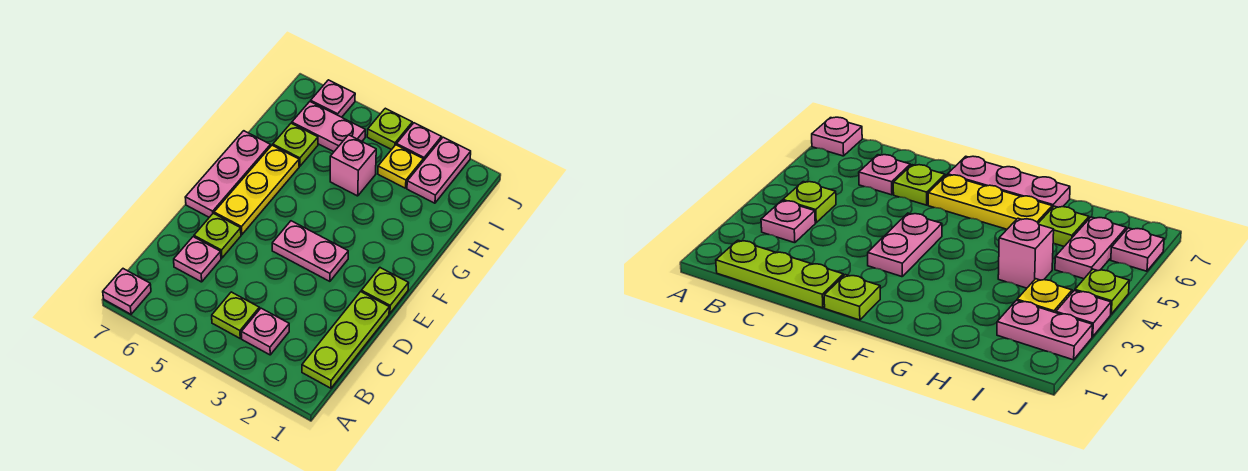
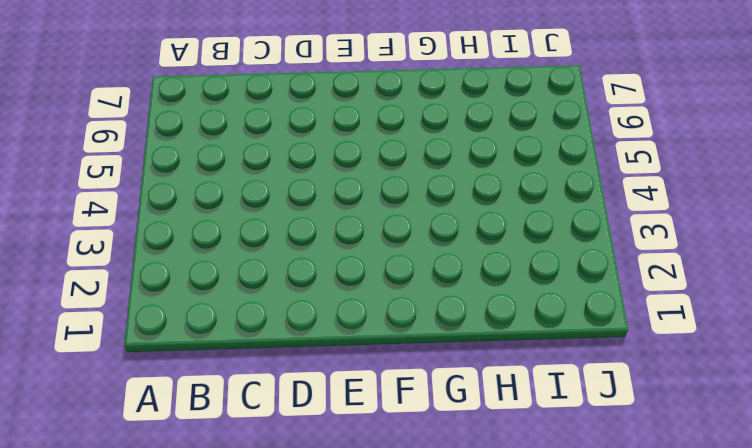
none -> pink plate A7 level 1
none -> lime plate B1:D1 level 1
none -> pink plate B3 level 1

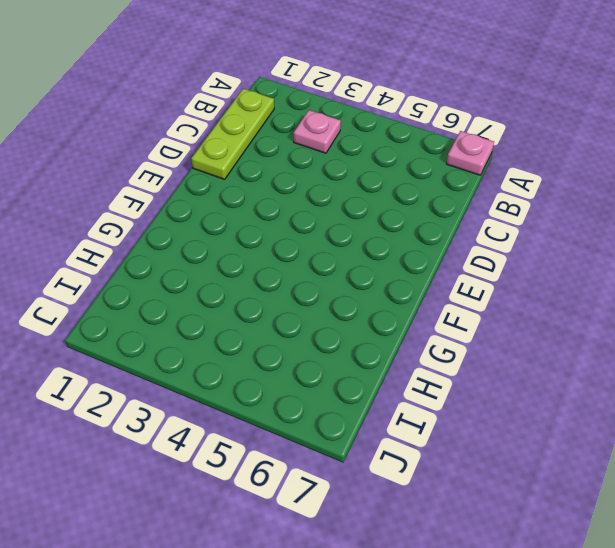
none -> lime plate B4 level 1
none -> pink plate C6 level 1
none -> lime plate D6 level 1

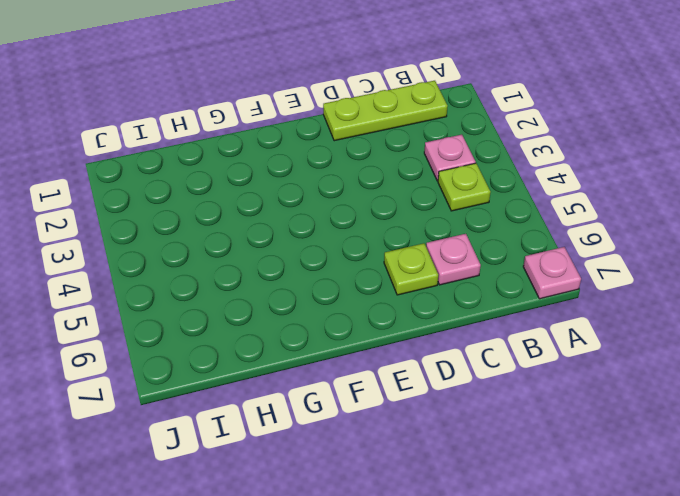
none -> lime plate E1 level 1
none -> pink plate E3:E4 level 1
none -> yellow plate E6:G6 level 1

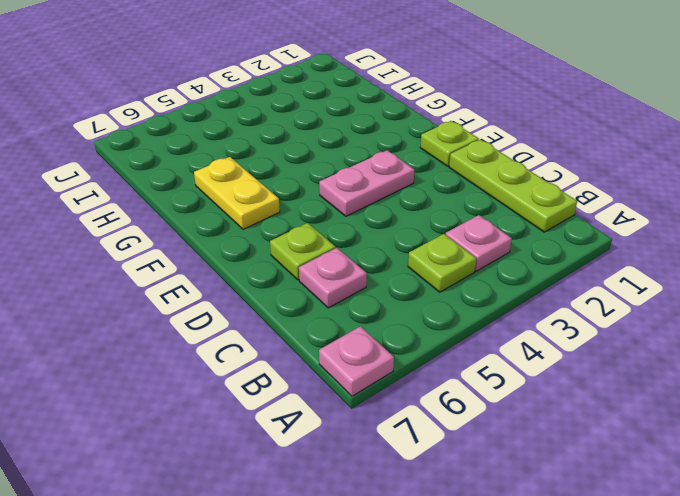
yellow plate F6:G6 level 1 -> yellow plate E6:G6 level 1
none -> pink plate E7:G7 level 1
none -> pink brick H4 level 1
none -> lime plate H6 level 1

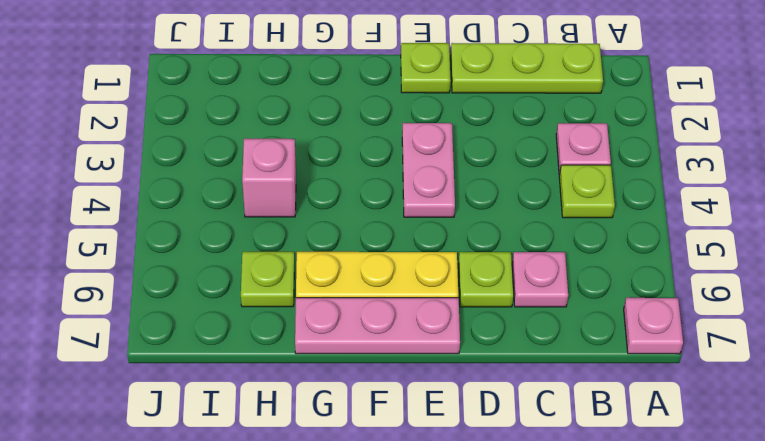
none -> pink plate I2:J2 level 1
none -> yellow plate I3 level 1
none -> pink plate I5:I6 level 1

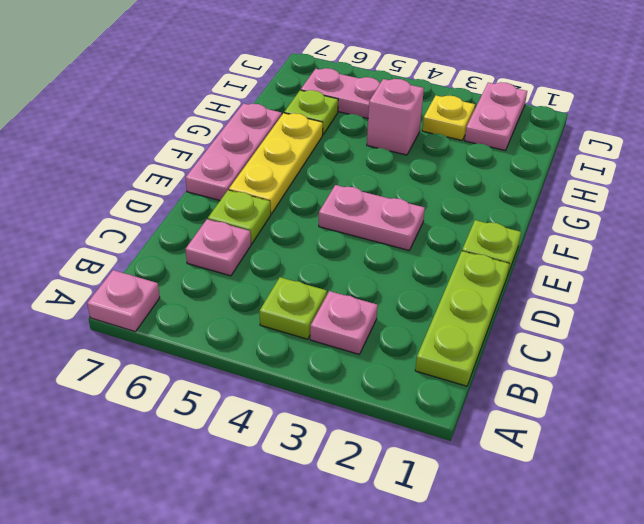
none -> pink plate J3 level 1
none -> lime plate J4 level 1
none -> pink plate J6 level 1

